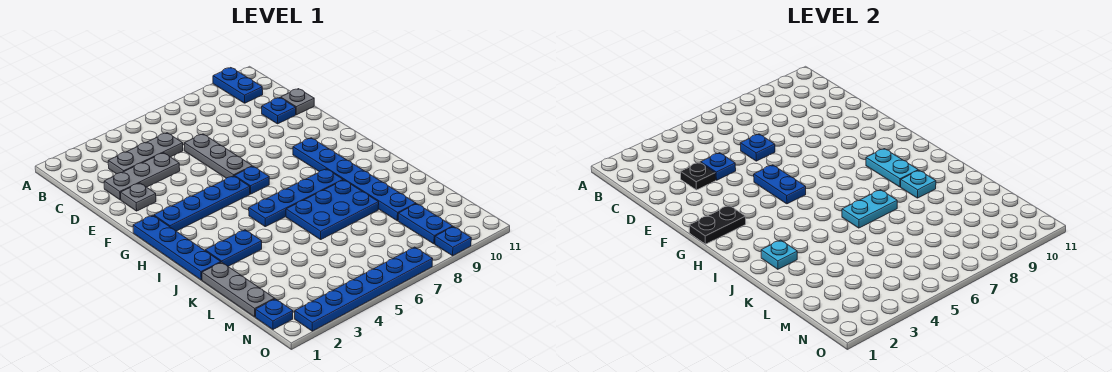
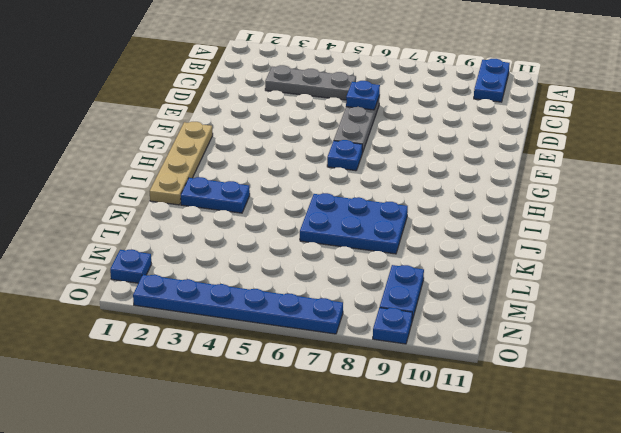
tan plate G1:J1 level 1 -> blue plate G1:J1 level 1
none -> grey plate D2:D4 level 1
none -> blue plate D10 level 1
none -> grey plate D11 level 1

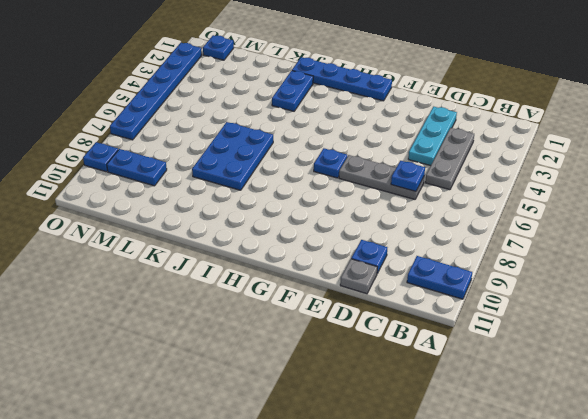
cyan plate D2:D4 level 1 -> grey plate D2:D4 level 1
none -> grey plate E2 level 1
none -> blue plate G2:G5 level 1
none -> blue plate G9:L9 level 1

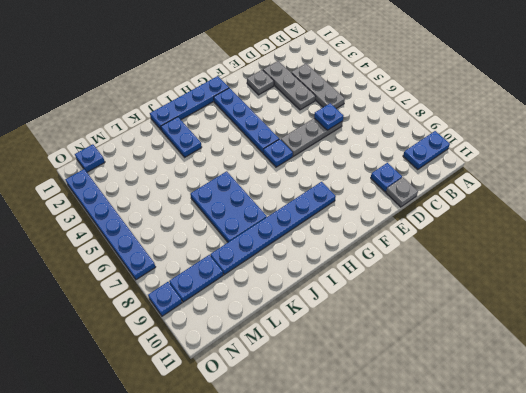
none -> blue plate I5:I8 level 1
none -> grey plate K1:M1 level 1
none -> black plate D3 level 2

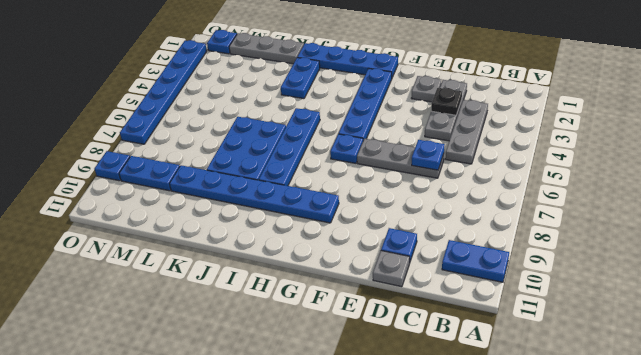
none -> blue plate D4 level 2
none -> blue plate F5:G5 level 2
none -> black plate G1:G2 level 2

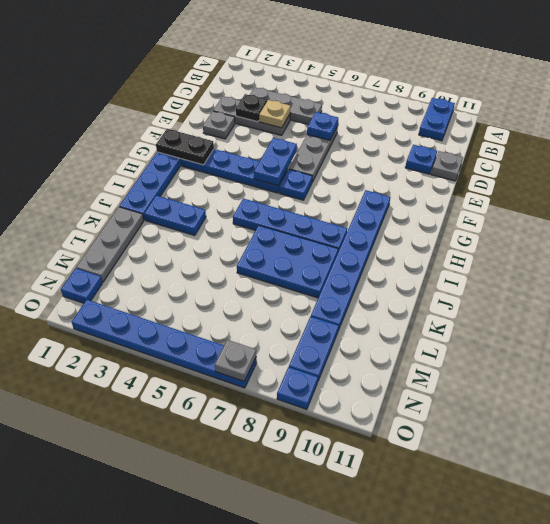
tan plate D4 level 2 -> blue plate D4 level 2
grey plate O7 level 2 -> none
none -> cyan plate H9:I9 level 2
none -> cyan plate J2 level 2
none -> cyan plate J6:J7 level 2

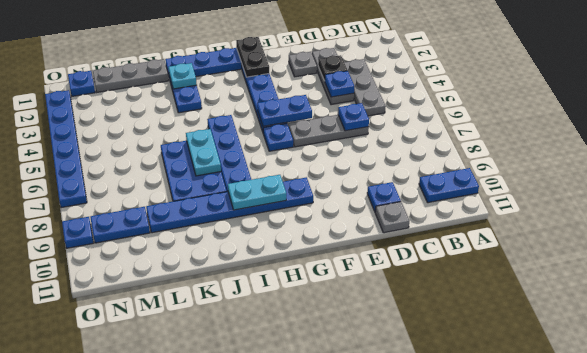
none -> cyan plate J9 level 2

